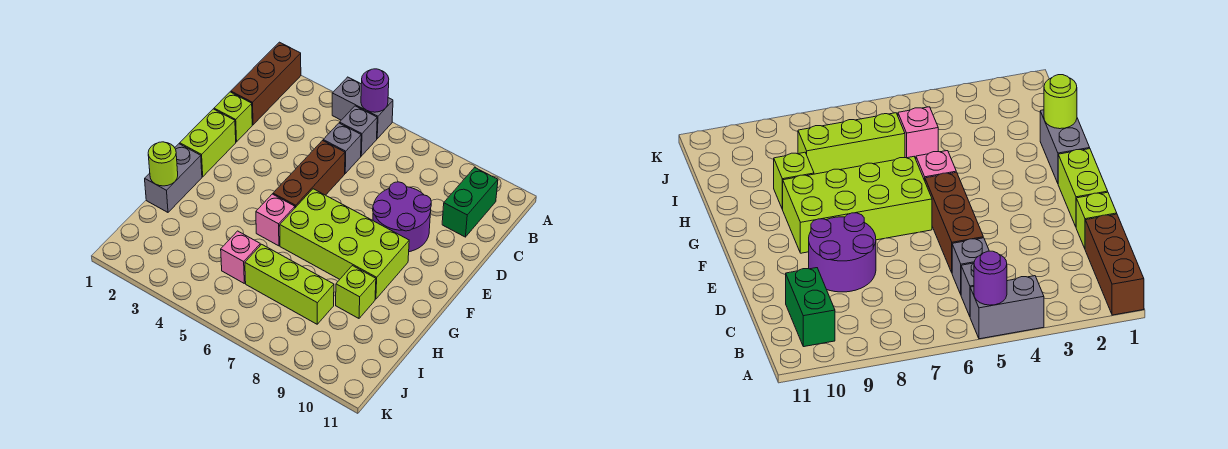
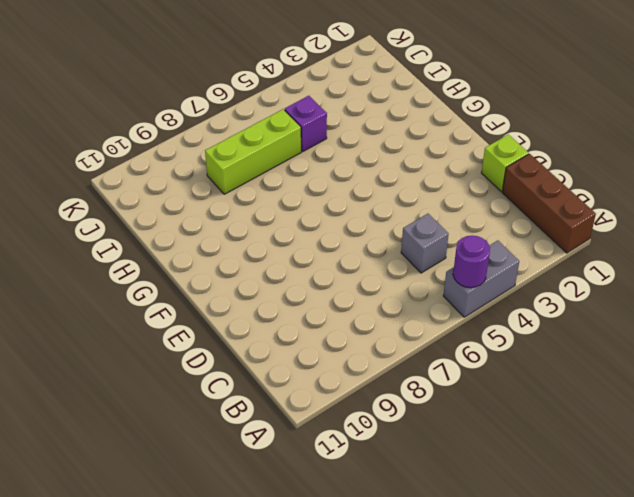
purple brick I5 level 1 -> pink brick I5 level 1
none -> grey brick B5 level 1
none -> green brick B10:C10 level 1
none -> brown brick D5:F5 level 1

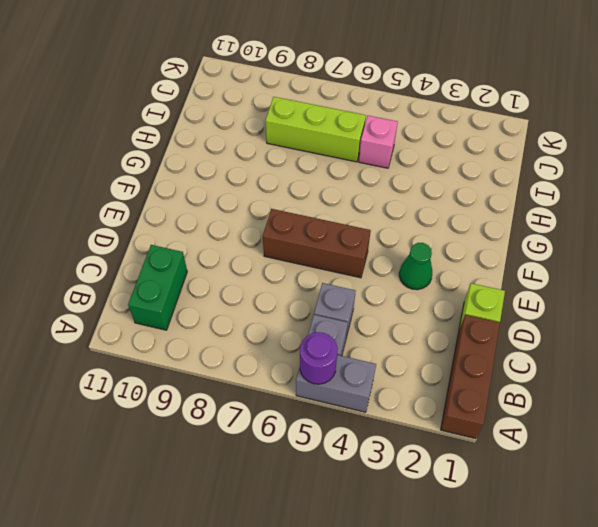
green cone E3 level 1 -> none
brown brick E5:E7 level 1 -> brown brick D5:F5 level 1
none -> purple round brick D8:E9 level 1
none -> lime brick E1:F1 level 1
none -> lime brick F6:G9 level 1

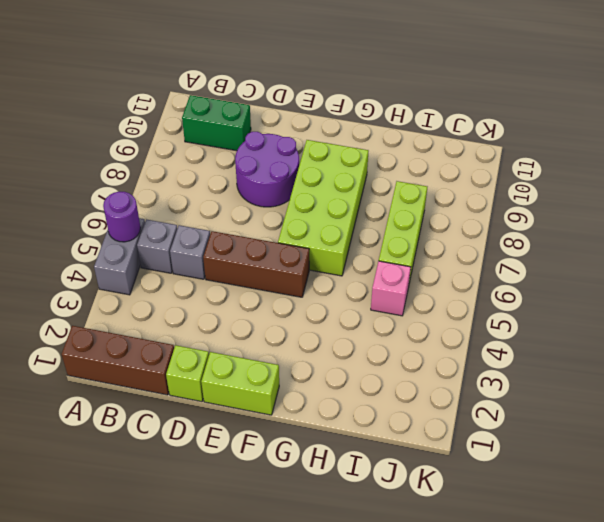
none -> grey brick G1:H1 level 1
none -> pink brick G5 level 1
none -> lime brick H9 level 1

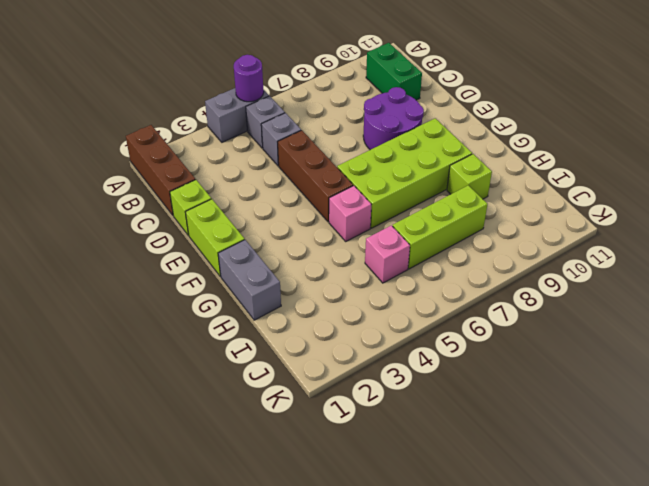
none -> lime round brick H1 level 2

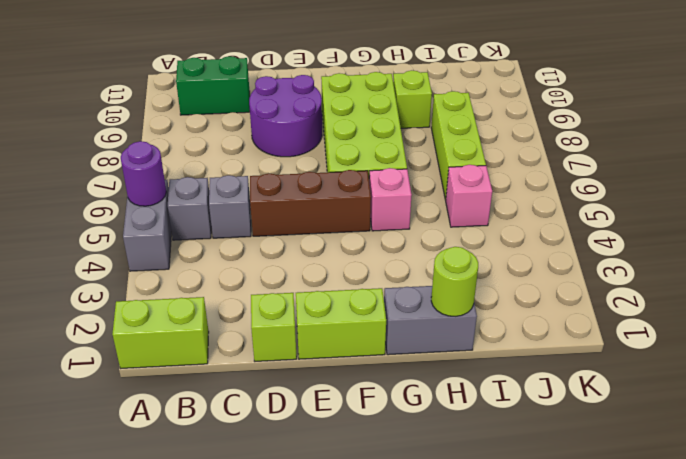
lime brick A1:B1 level 1 -> brown brick A1:C1 level 1

